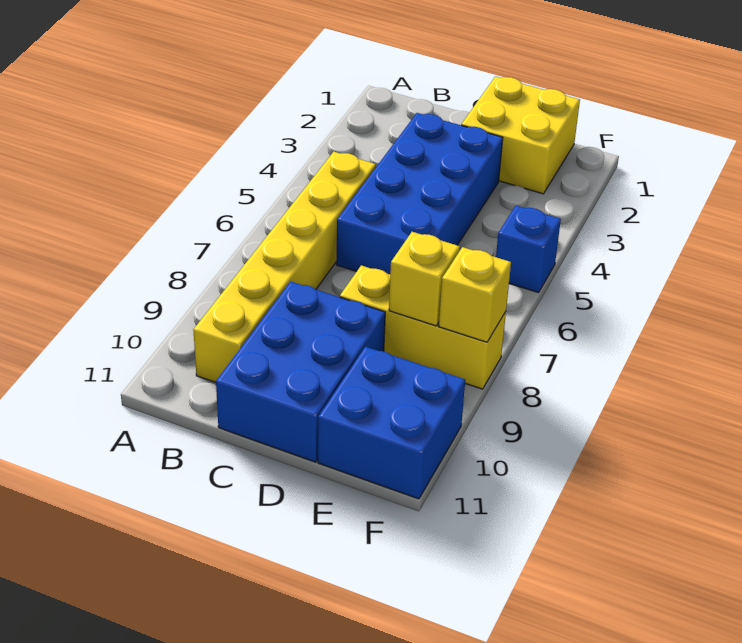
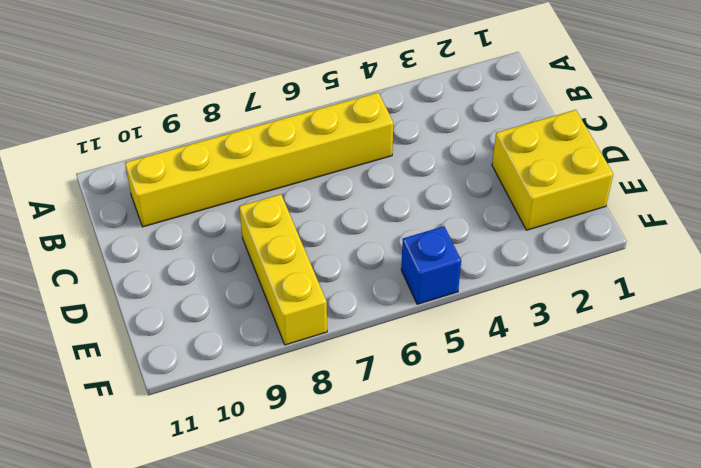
none -> blue brick C3:D6 level 1
none -> blue brick C9:D11 level 1

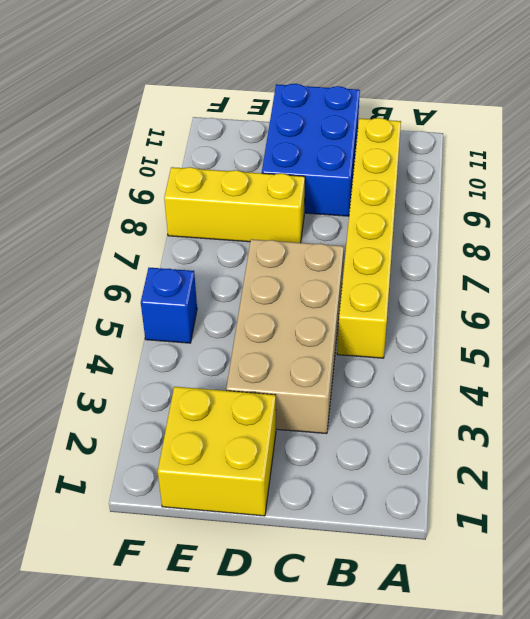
tan brick C3:D6 level 1 -> blue brick C3:D6 level 1
none -> blue brick E10:F11 level 1
none -> yellow brick E8 level 2

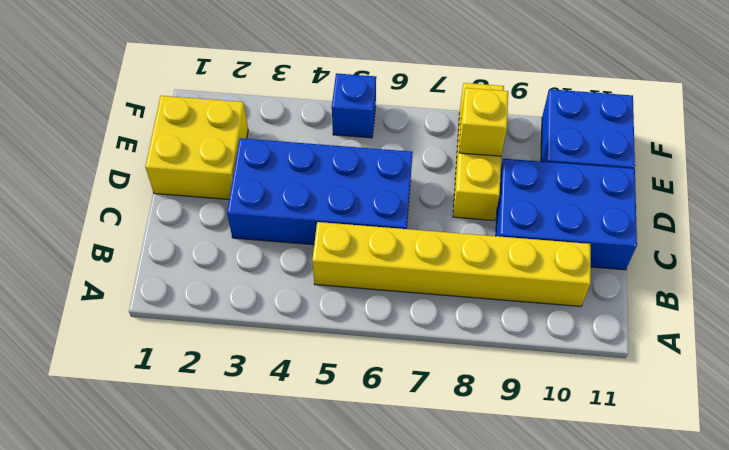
none -> yellow brick F8 level 2

